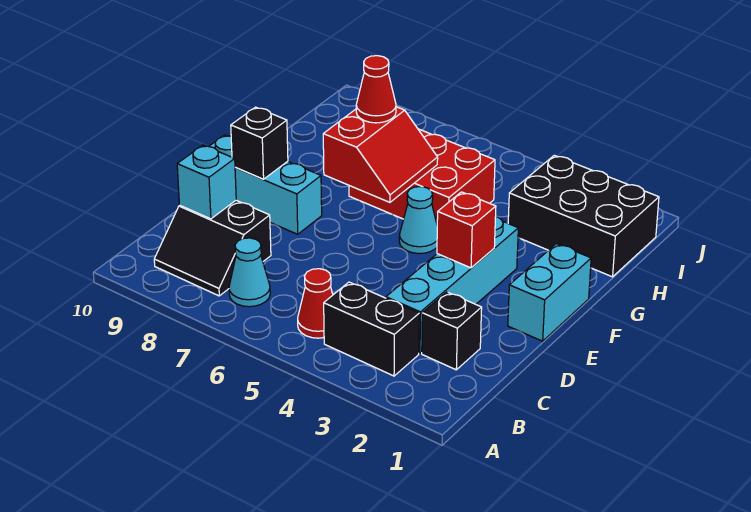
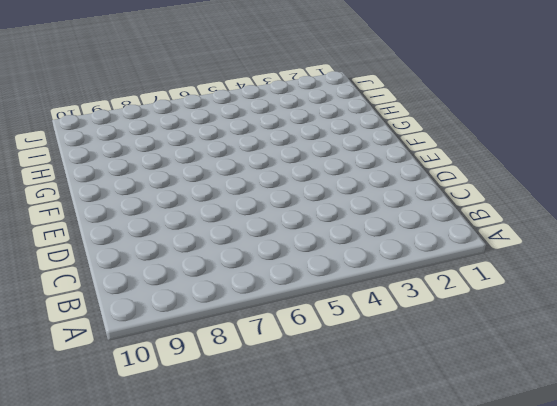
none -> black brick B3:B4 level 1
none -> red cone B5 level 1
none -> cyan cone B7 level 1

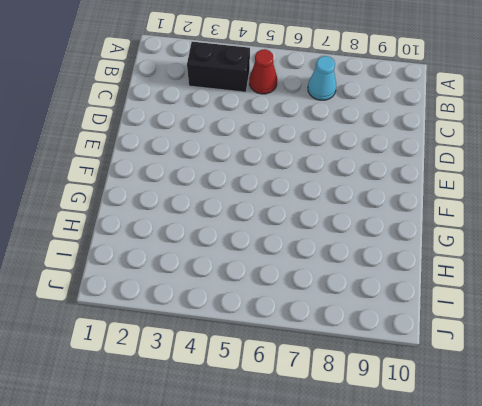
none -> black slope B8:C9 level 1 top C
none -> black brick C2 level 1
none -> cyan brick C3:F3 level 1

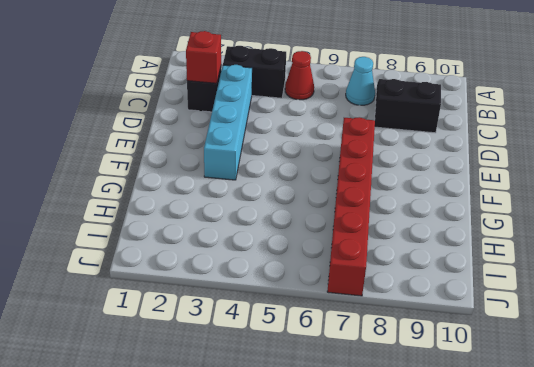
red brick C2 level 2 -> red brick E3 level 2
red brick E7:J7 level 1 -> red brick G5:H7 level 1
none -> cyan brick E1:F1 level 1
none -> cyan brick E8:E10 level 1
none -> cyan cone F5 level 1

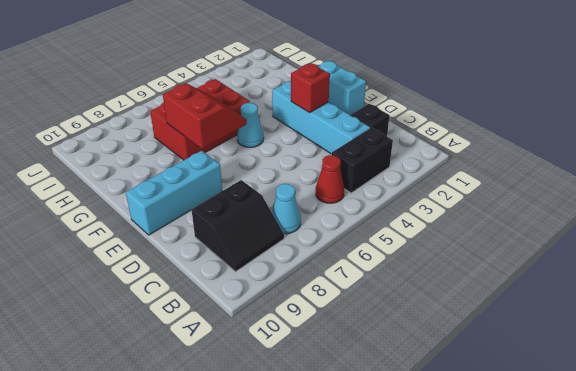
none -> black brick H1:I3 level 1
none -> cyan brick C9 level 2
none -> black brick E9 level 2

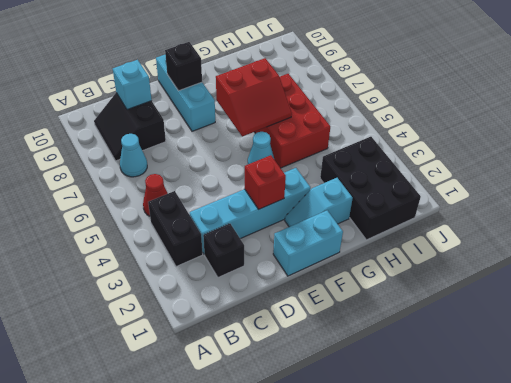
cyan slope F2:G2 level 1 top G -> none
none -> red cone G7 level 3

